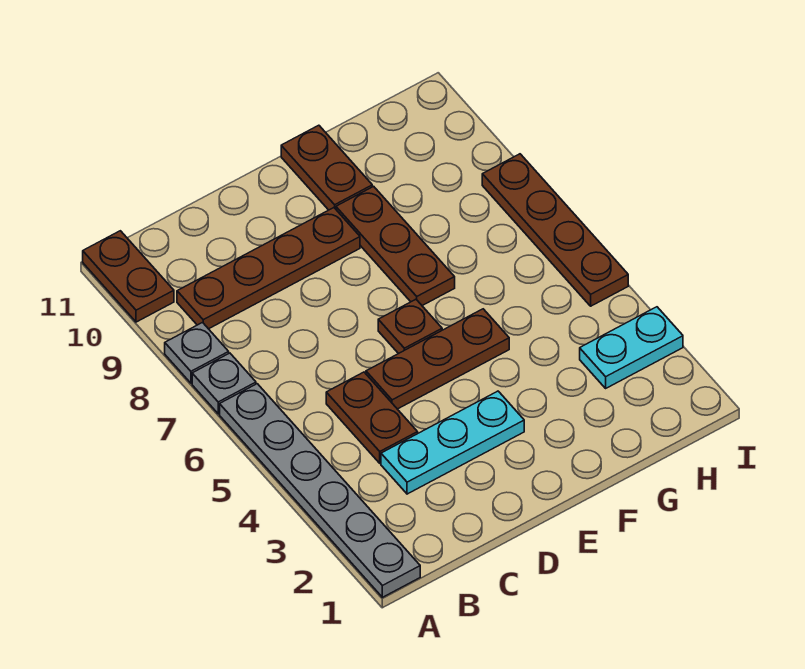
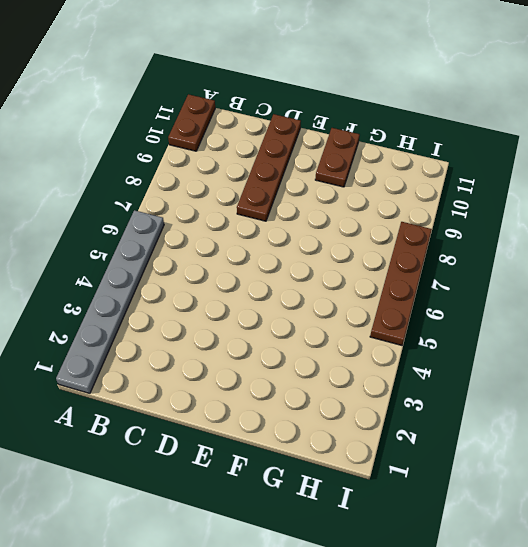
brown plate D8:D11 level 1 -> brown plate B9:E9 level 1
none -> grey plate A7 level 1
none -> grey plate A8 level 1
none -> cyan plate C3:E3 level 1

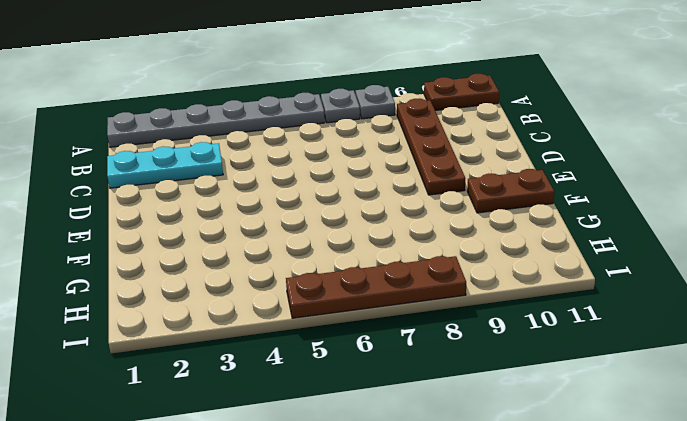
cyan plate C1:C3 level 1 -> cyan plate C3:E3 level 1
none -> brown plate C4:C5 level 1
none -> brown plate D5:F5 level 1
none -> brown plate E6 level 1

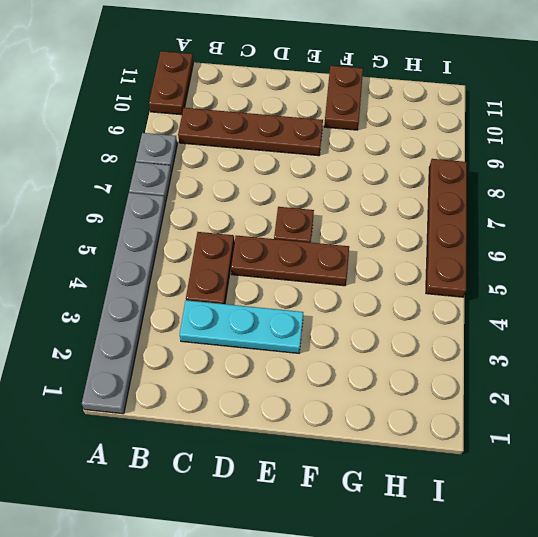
none -> brown plate F7:F9 level 1
none -> cyan plate H3:I3 level 1

